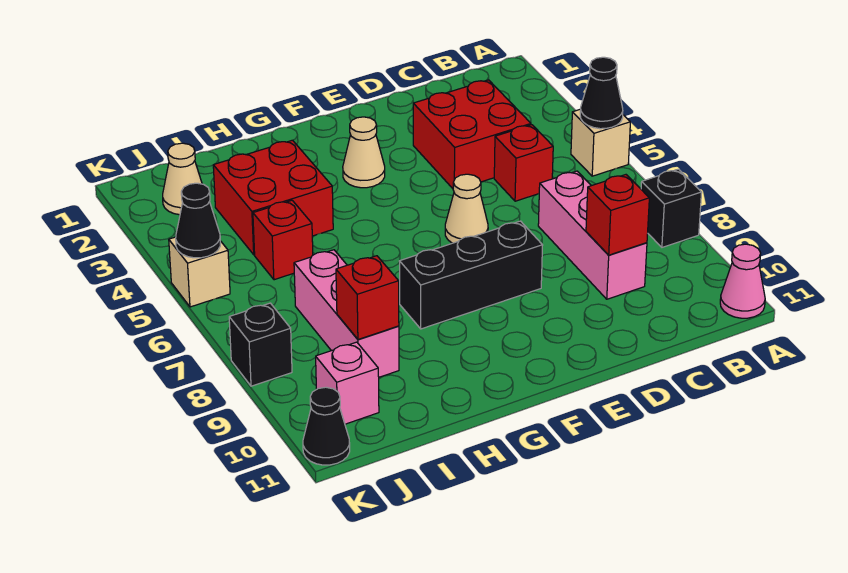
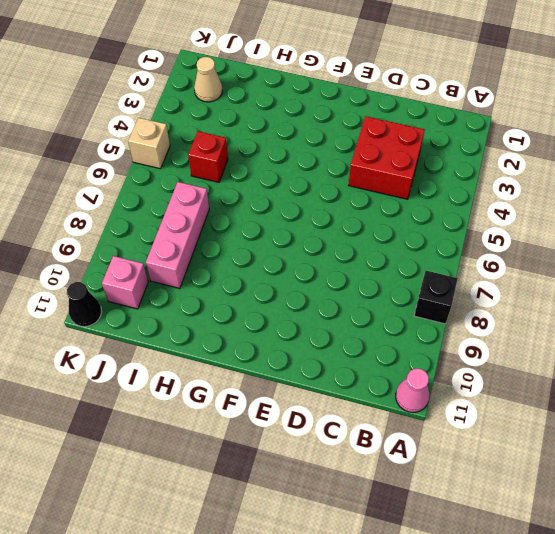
none -> tan brick A5 level 1
none -> red brick C5 level 1
none -> pink brick C7:C9 level 1

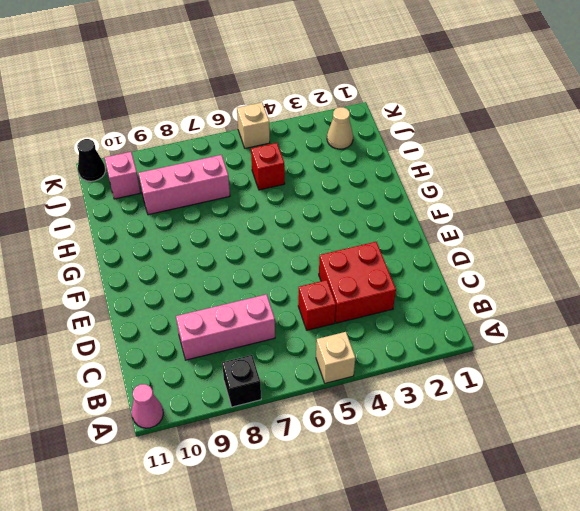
none -> tan cone E6 level 1
none -> black brick E8:G8 level 1
none -> tan cone F3 level 1

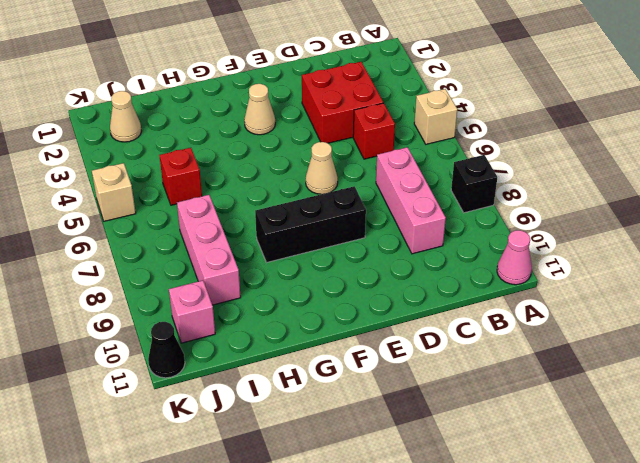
none -> red brick H3:I4 level 1
none -> black brick K8 level 1
none -> black cone A5 level 2

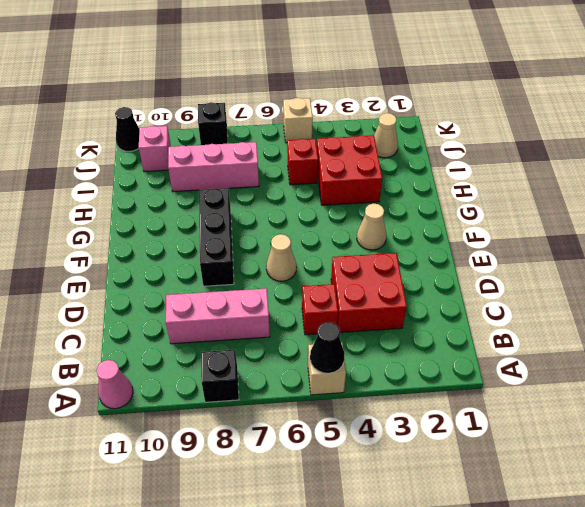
none -> red brick C9 level 2
none -> red brick I9 level 2
none -> black cone K5 level 2

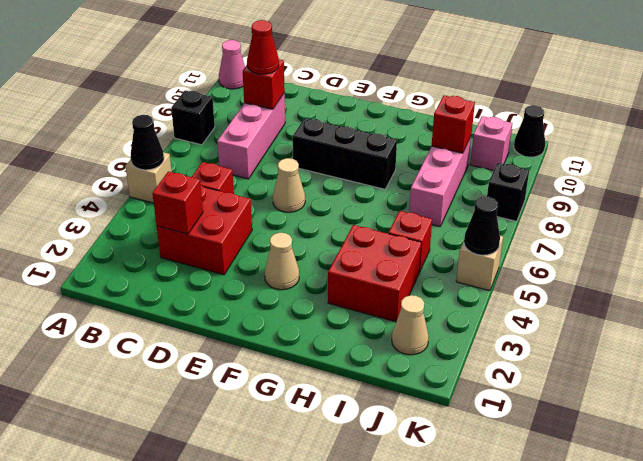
red brick C3 level 2 -> none
red cone C9 level 3 -> none

